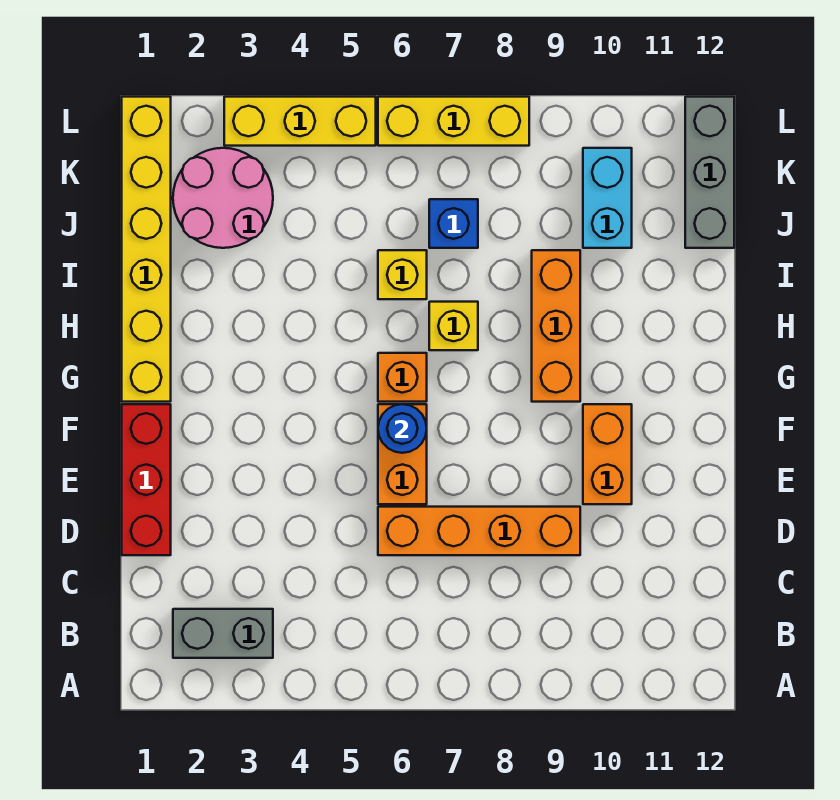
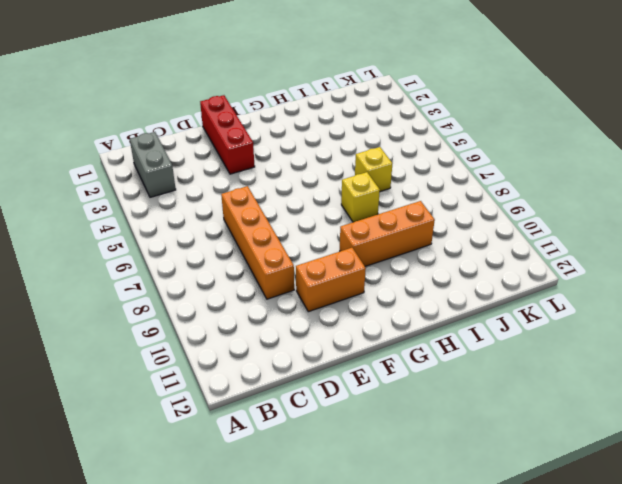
red brick E1:E3 level 1 -> red brick D1:F1 level 1
none -> orange brick E6:F6 level 1
none -> yellow brick G1:L1 level 1
none -> orange brick G6 level 1

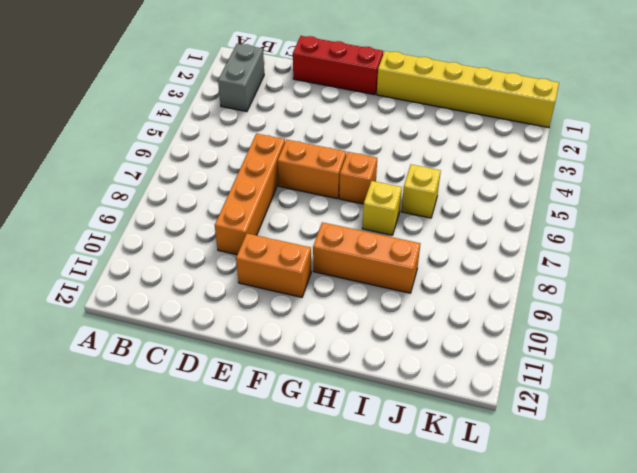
none -> pink round brick J2:K3 level 1
none -> blue brick J7 level 1
none -> cyan brick J10:K10 level 1

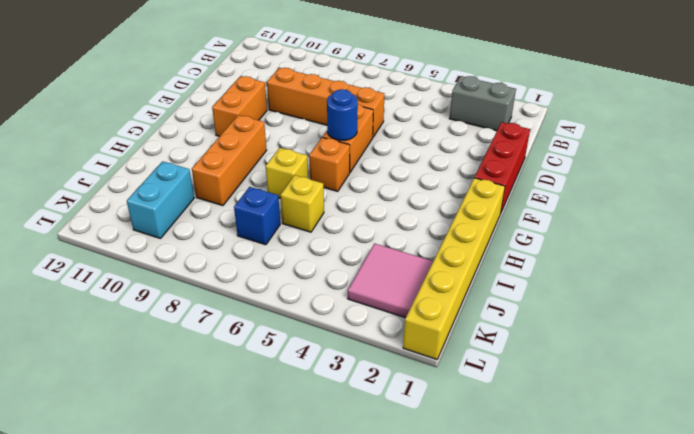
pink tile J2:K3 level 1 -> pink round brick J2:K3 level 1
none -> grey brick J12:L12 level 1
none -> yellow brick L3:L5 level 1
none -> yellow brick L6:L8 level 1

